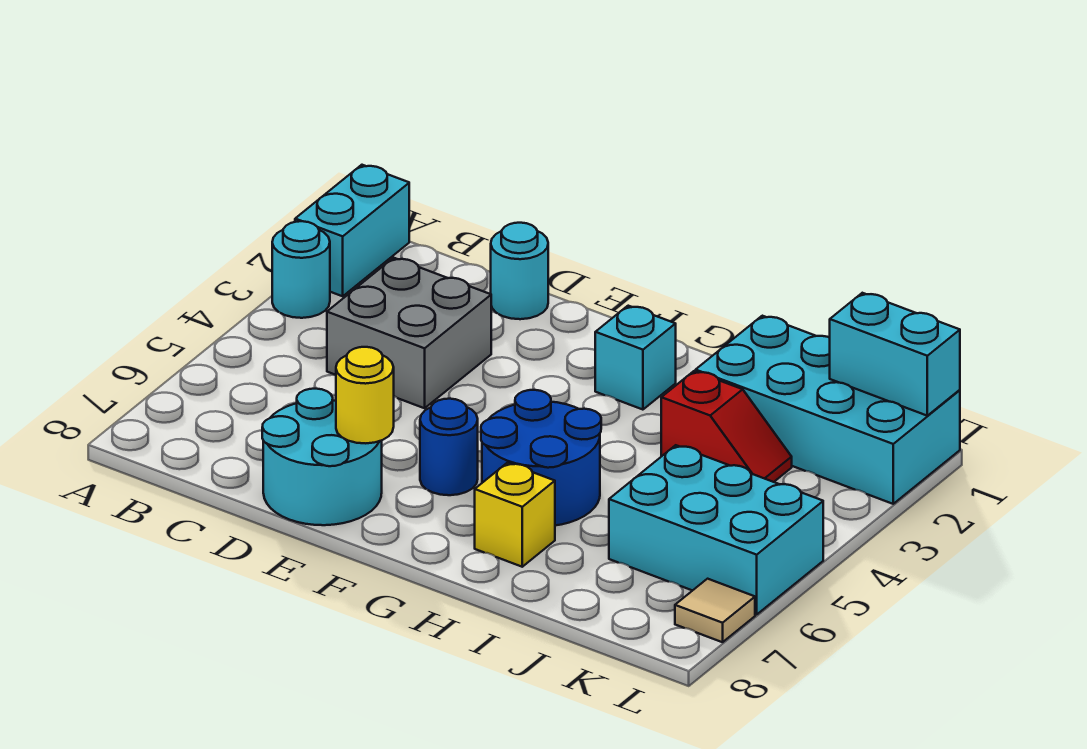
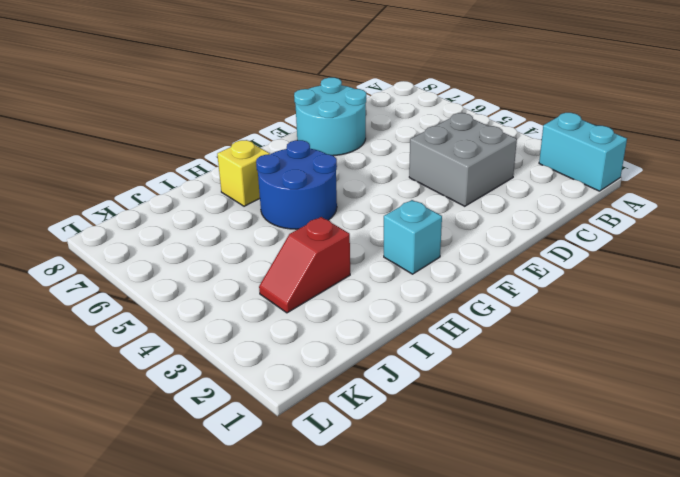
none -> cyan round brick A3 level 1
none -> cyan round brick D1 level 1
none -> blue round brick F6 level 1

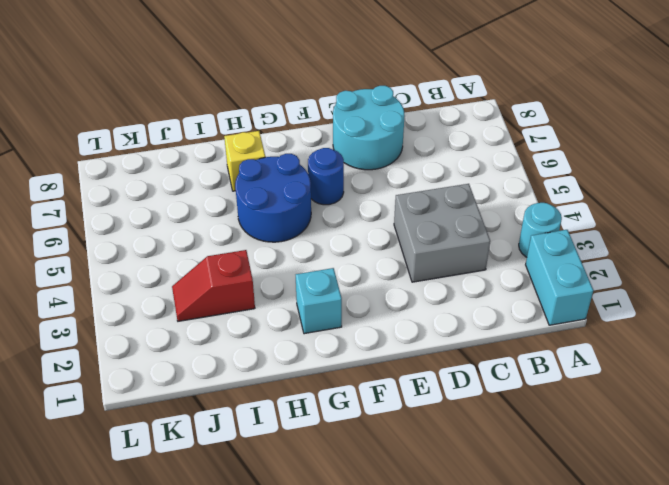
none -> cyan round brick D1 level 1
none -> cyan brick I1:L2 level 1
none -> cyan brick J5:L6 level 1

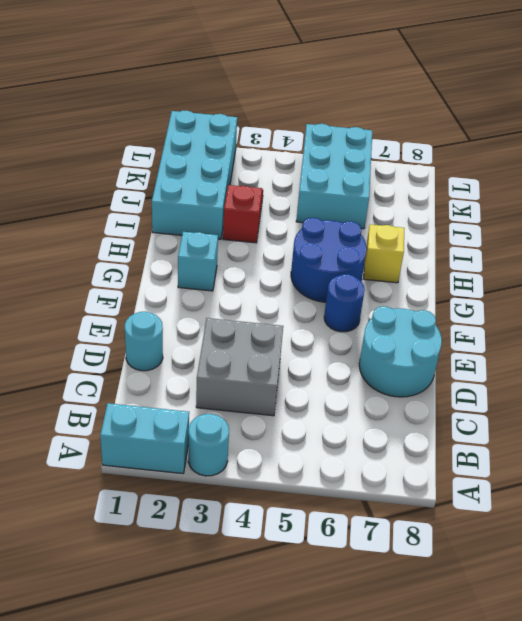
none -> tan tile L7 level 1
none -> yellow round brick E7 level 2
none -> cyan brick K1:L1 level 2

